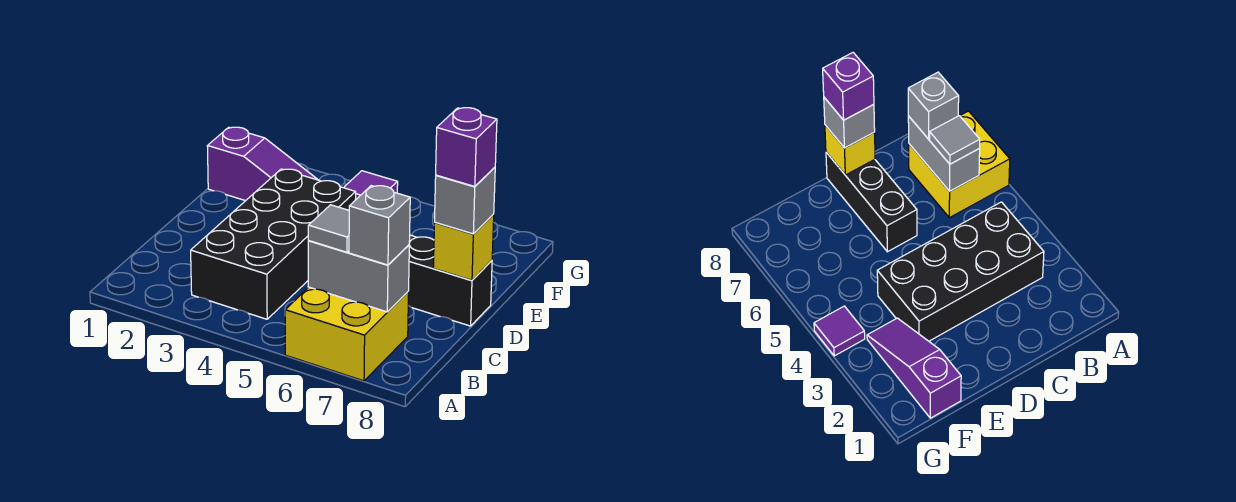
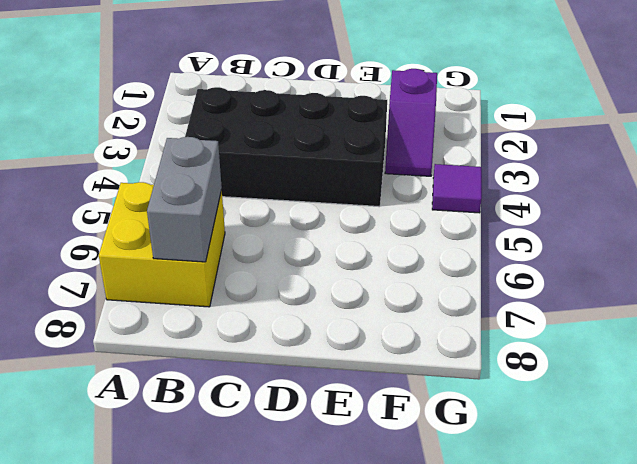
purple slope F2:F3 level 1 top 2 -> purple slope F1:F3 level 1 top 1
none -> black brick D6:D8 level 1
none -> yellow brick D8 level 2

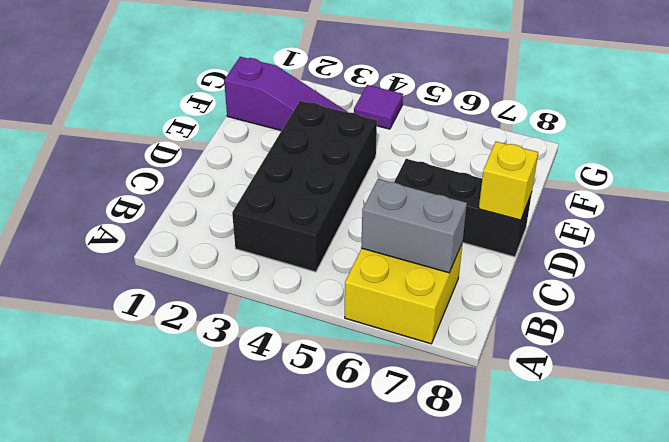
none -> grey tile B6 level 3
none -> grey brick B7 level 3

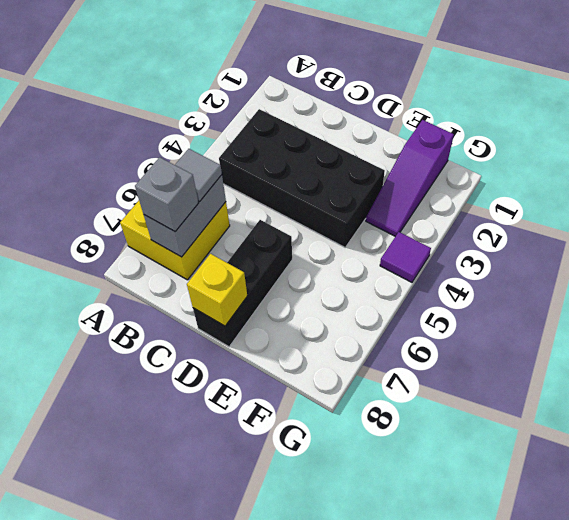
none -> grey brick D8 level 3
none -> purple brick D8 level 4

